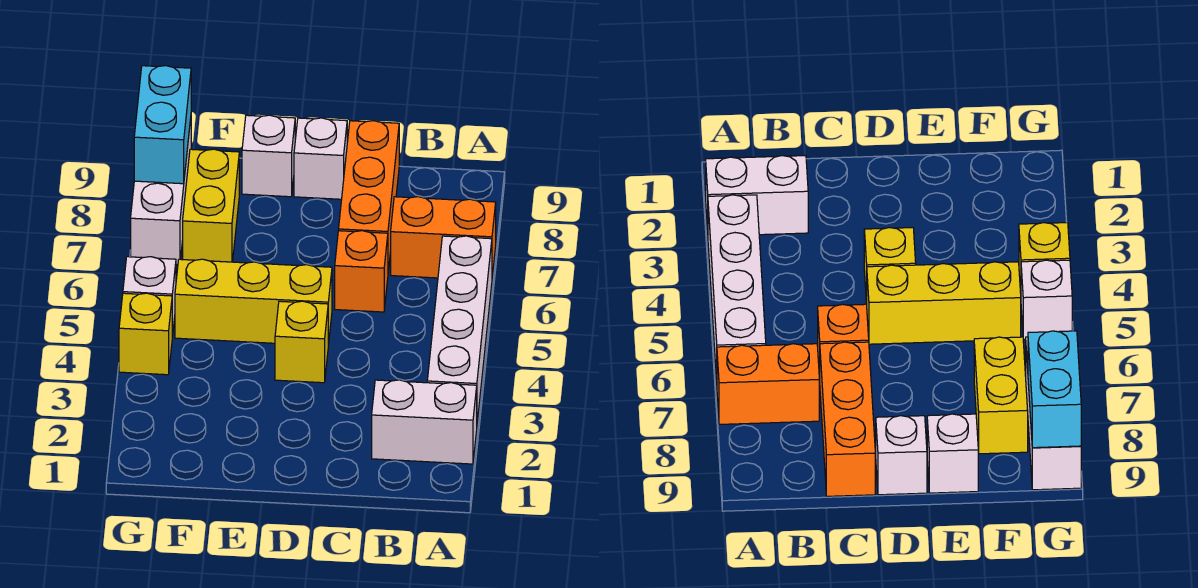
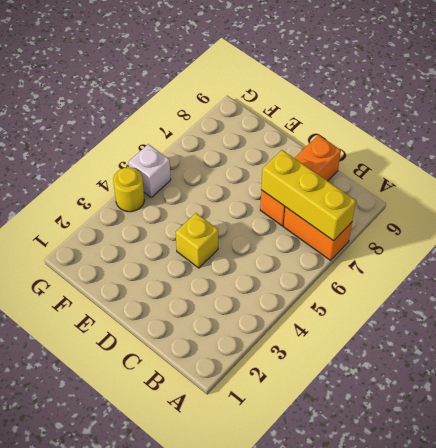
yellow brick A7:C7 level 2 -> yellow brick D5:F5 level 1
yellow round brick G4 level 1 -> yellow brick G4 level 1
none -> white brick A2:B2 level 1
none -> white brick A3:A6 level 1
none -> orange brick C6 level 1

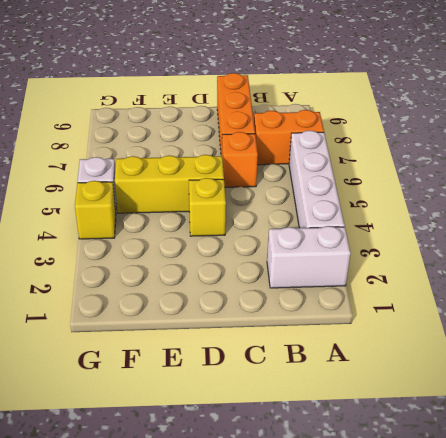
none -> white brick D9 level 1
none -> white brick E9 level 1
none -> yellow brick F7:F8 level 1

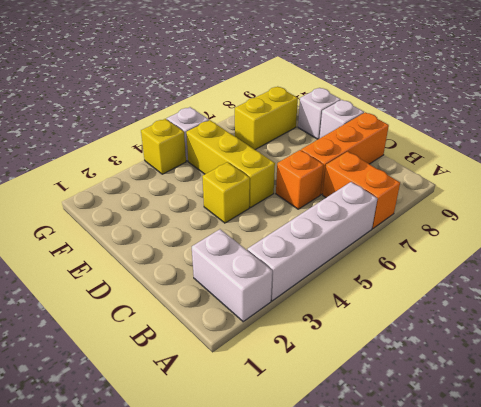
none -> white brick G7:G9 level 1
none -> cyan brick G8:G9 level 2

